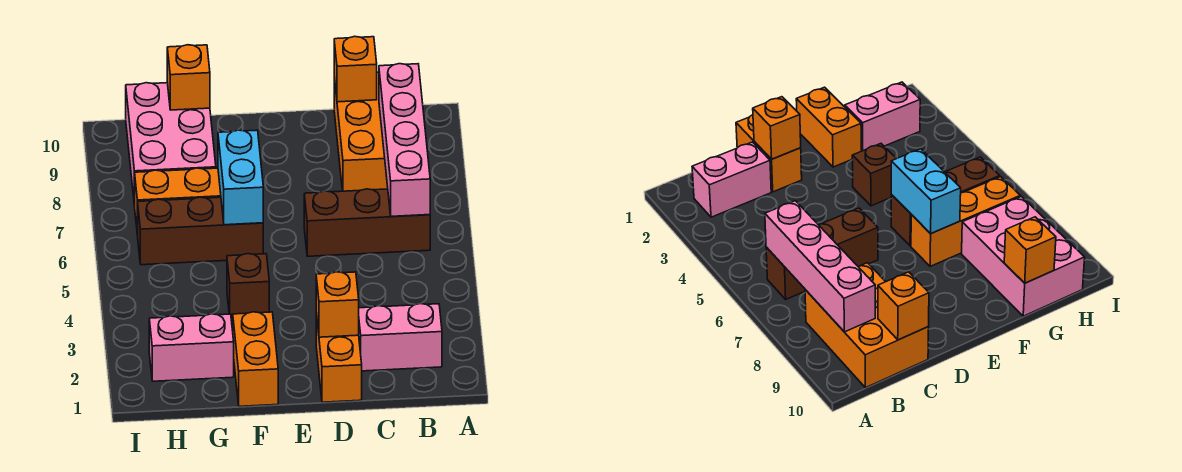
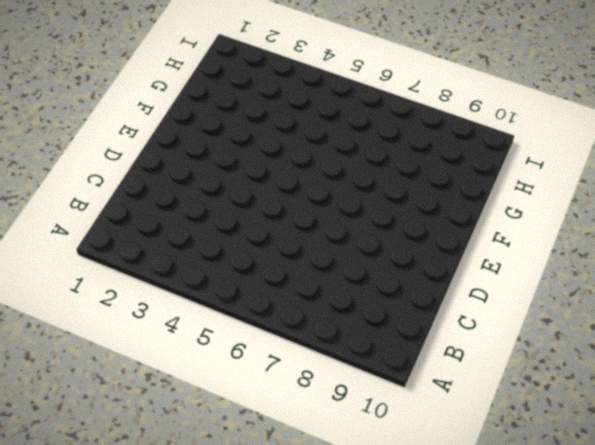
none -> pink brick B2:C2 level 1
none -> brown brick B6:D6 level 1
none -> orange brick B8:C10 level 1

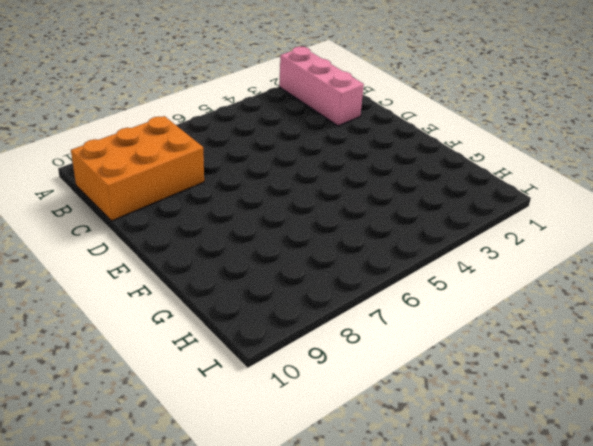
pink brick A2:C2 level 1 -> pink brick B2:C2 level 1
none -> brown brick B6:D6 level 1
none -> orange brick D1:D2 level 1
none -> orange brick F1:F2 level 1

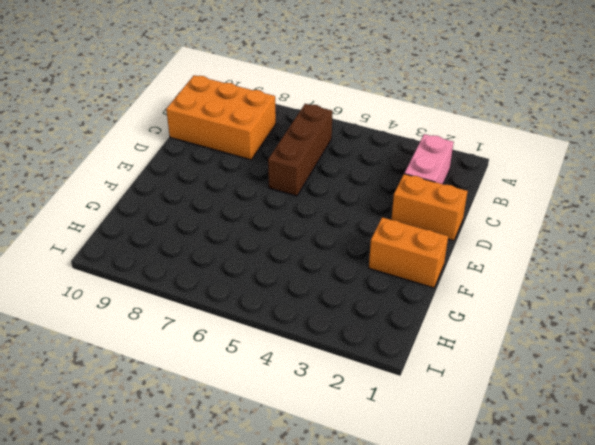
none -> brown brick F4 level 1
none -> brown brick F6:H6 level 1
none -> orange brick F7:H7 level 1

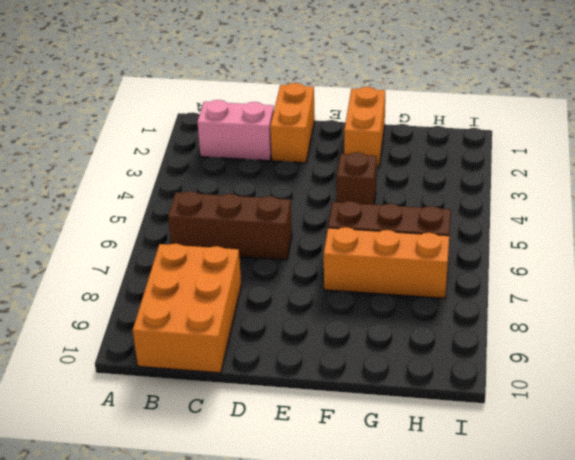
none -> pink brick G2:H2 level 1
none -> pink brick G8:H10 level 1
none -> pink brick B6:B9 level 2

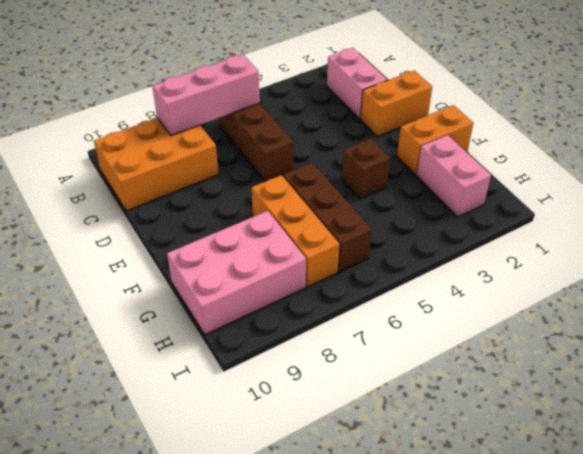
pink brick B6:B8 level 2 -> pink brick B6:B9 level 2
none -> orange brick C10 level 2
none -> orange brick D2 level 2
none -> cyan brick F6:F7 level 2

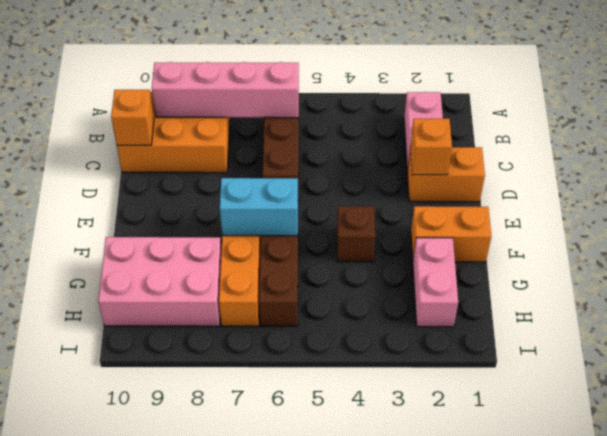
none -> orange brick G10 level 2

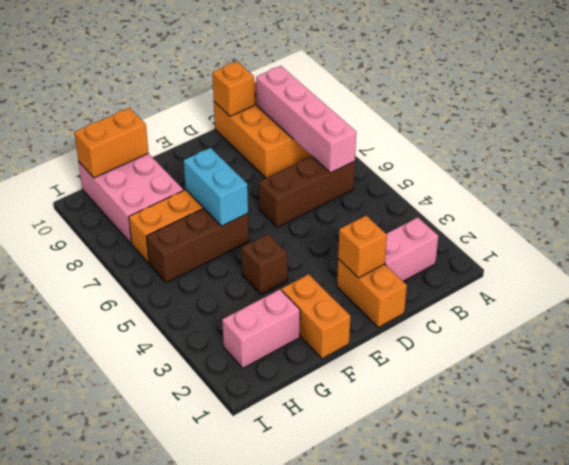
orange brick G10:H10 level 2 -> orange brick G10 level 2

